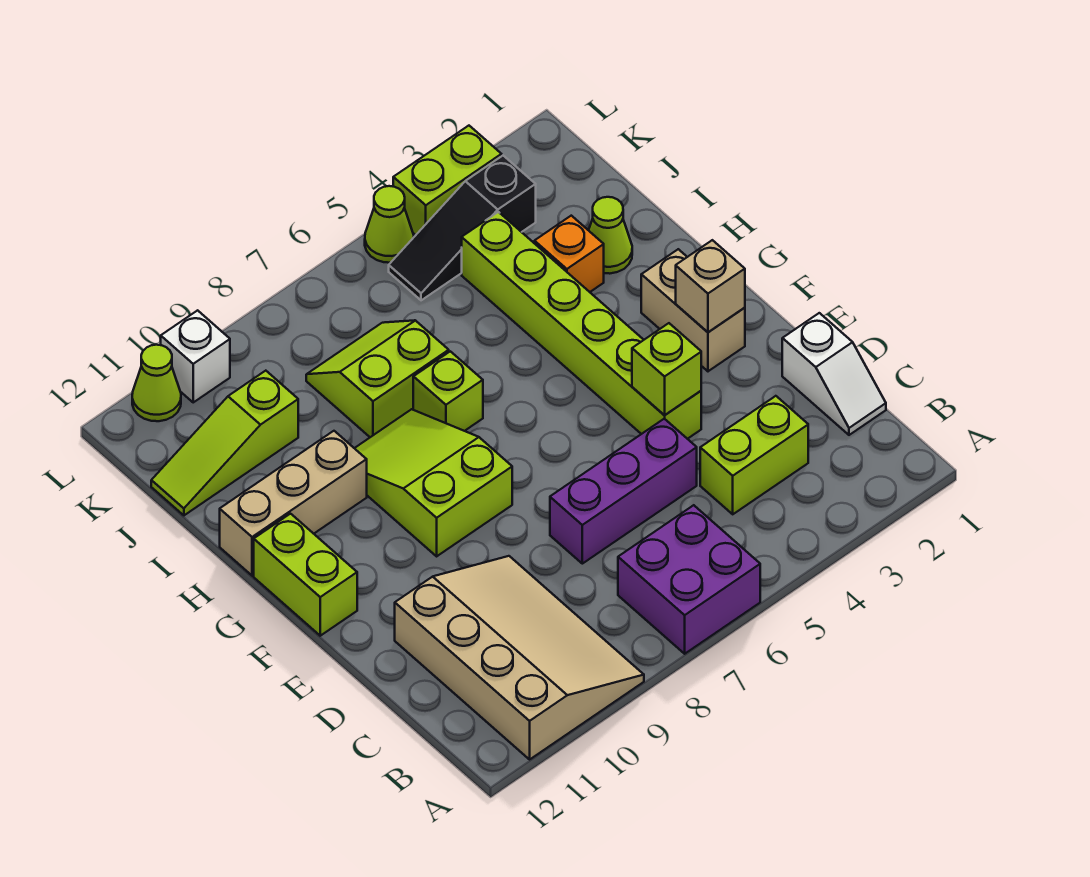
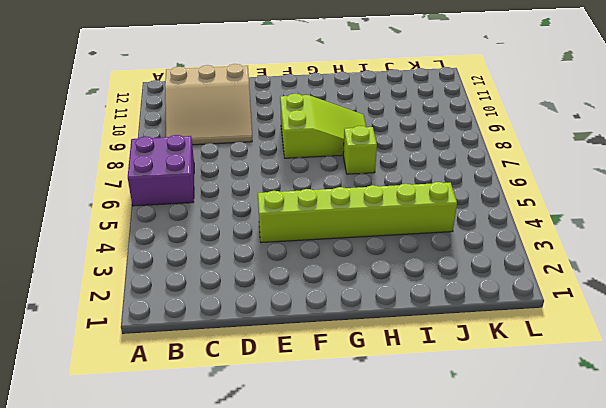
tan slope B9:D11 level 1 top 11 -> tan slope A9:D11 level 1 top 11
none -> white slope C1:D1 level 1 top D
none -> lime brick C3:C4 level 1
none -> purple brick D5:D7 level 1

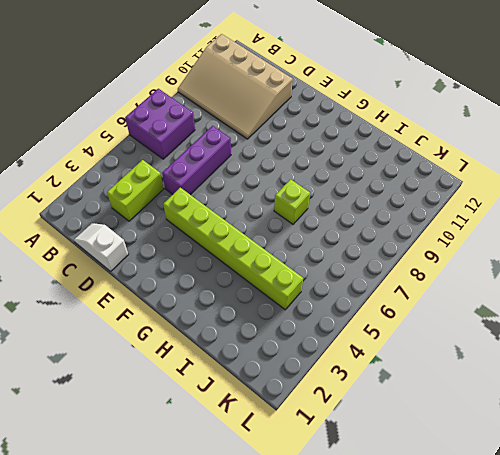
none -> tan brick F2:G2 level 1
none -> lime slope F8:H9 level 1 top F
none -> lime brick F12:G12 level 1

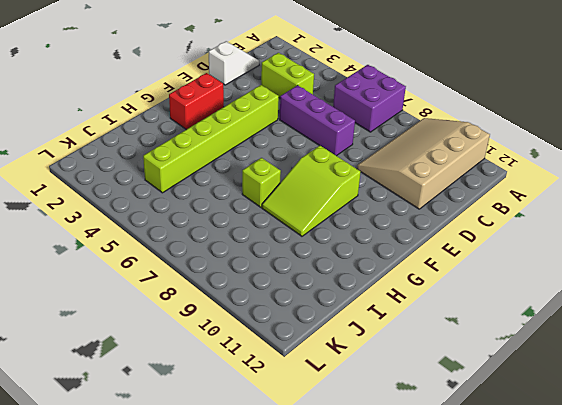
red brick F2:G2 level 1 -> tan brick F2:G2 level 1
none -> lime brick F12:G12 level 1
none -> tan brick H10:H12 level 1
none -> lime cone I2 level 1

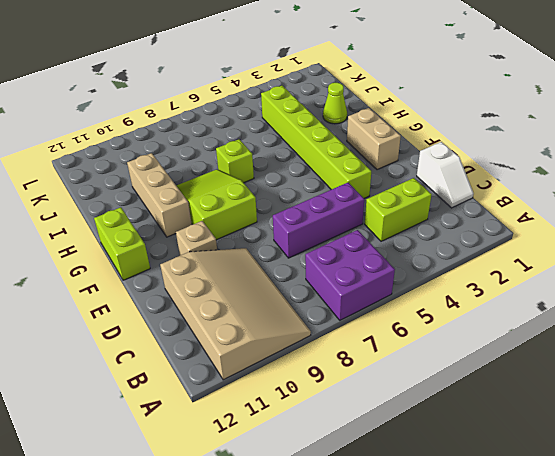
tan brick E10 level 1 -> tan brick F2 level 2
tan brick G10:I10 level 1 -> tan brick H10:H12 level 1
none -> orange brick I3 level 1
none -> lime slope I7:J8 level 1 top I
none -> lime slope J10:J12 level 1 top 10

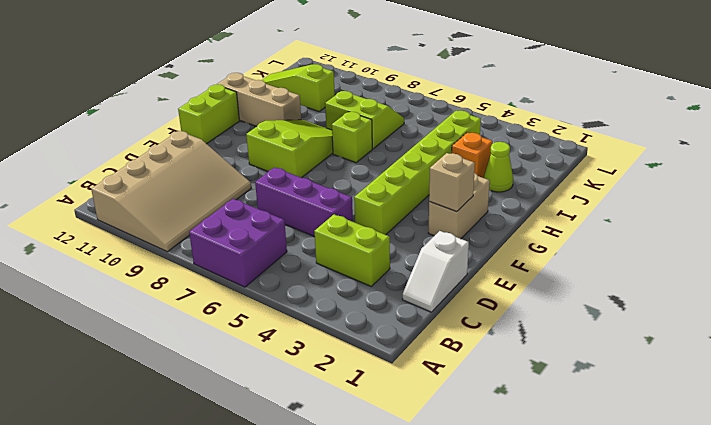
none -> black slope K3:K5 level 1 top 3
none -> lime brick L3:L4 level 1
none -> lime cone L5 level 1

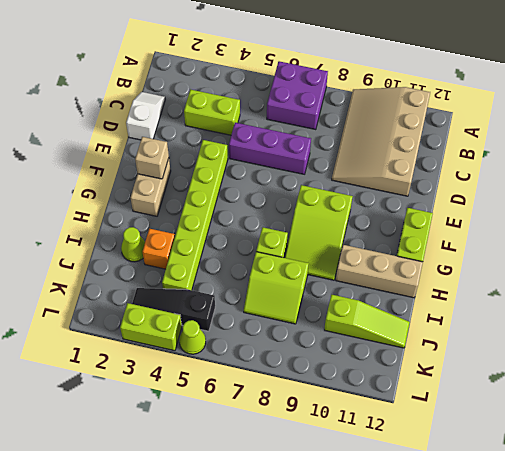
black slope K3:K5 level 1 top 5 -> black slope K3:K5 level 1 top 3
none -> white brick L10 level 1
none -> lime cone L11 level 1
none -> lime brick E4 level 2

